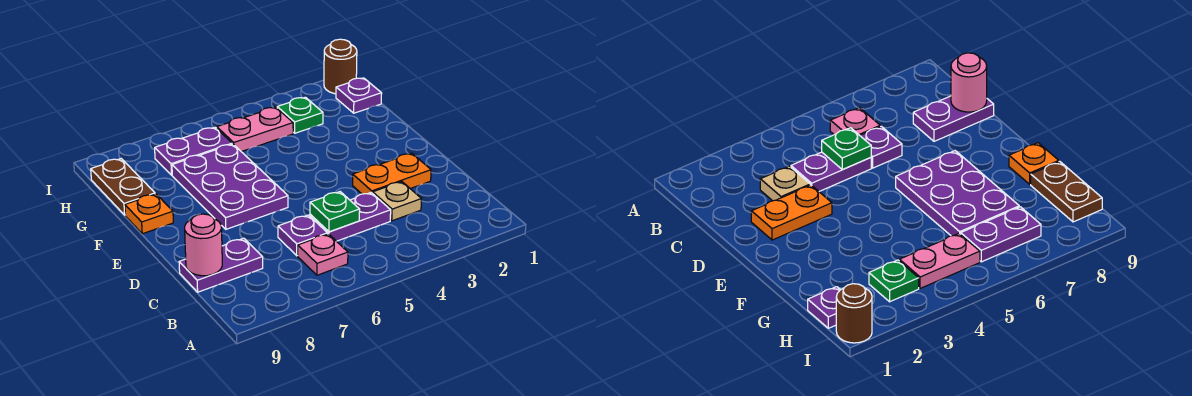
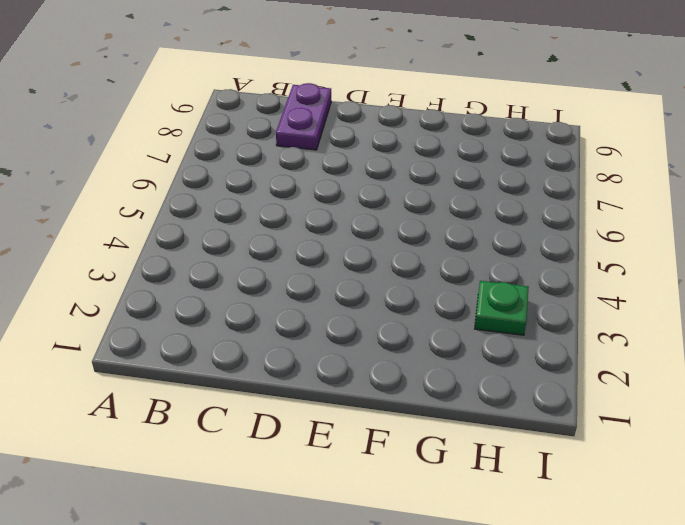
none -> pink plate B6 level 1
none -> tan plate C3 level 1
none -> purple plate C4:C5 level 1

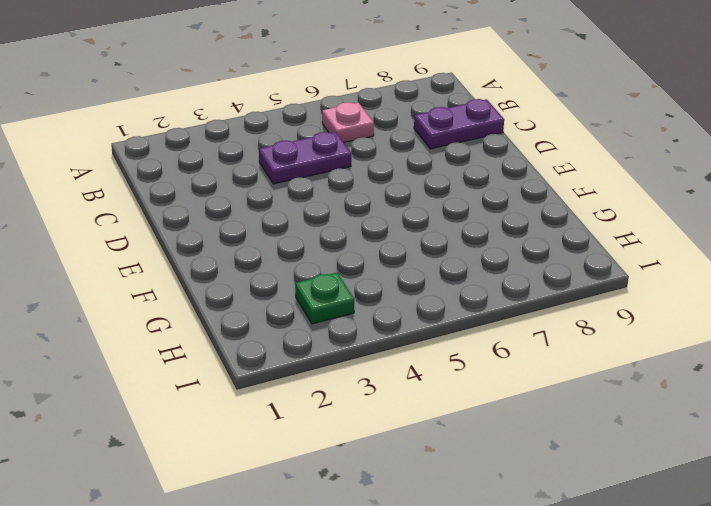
none -> tan plate C3 level 1
none -> purple plate C6 level 1
none -> orange plate D2:D3 level 1

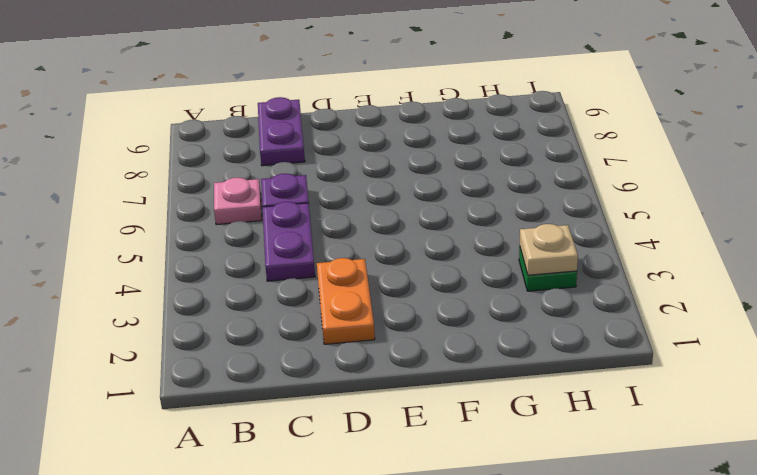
tan plate H3 level 2 -> tan plate C3 level 1
none -> purple plate E6:G7 level 1
none -> orange plate F9 level 1
none -> brown plate G9:H9 level 1

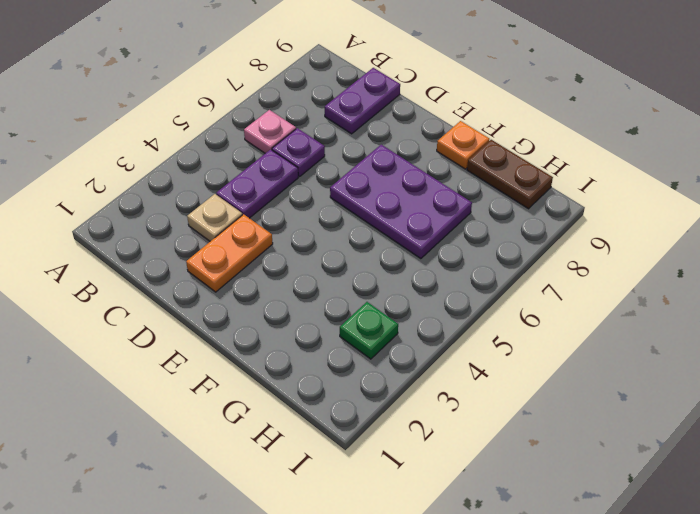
none -> purple plate H1 level 1
none -> pink plate H4:H5 level 1
none -> purple plate H6:H7 level 1

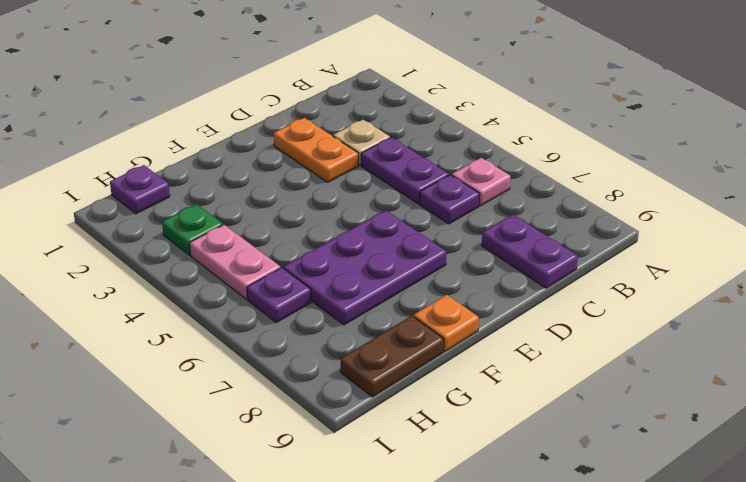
purple plate H6 level 1 -> purple plate H6:H7 level 1
none -> brown round brick I1 level 1
none -> green plate C5 level 2
none -> pink round brick C9 level 2

